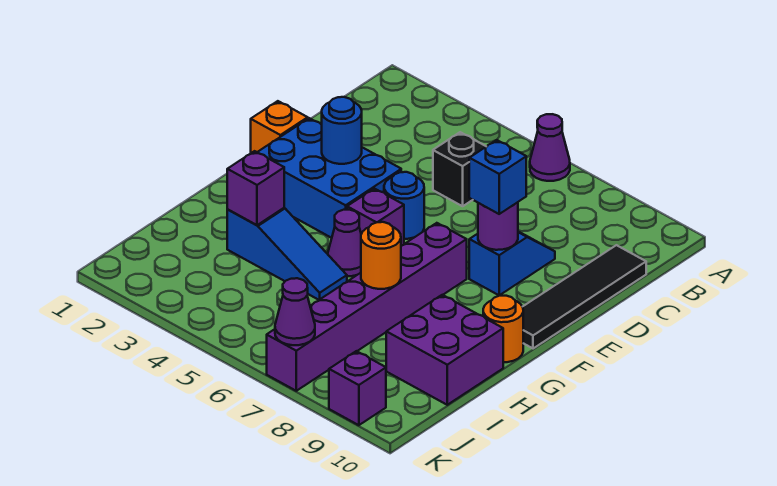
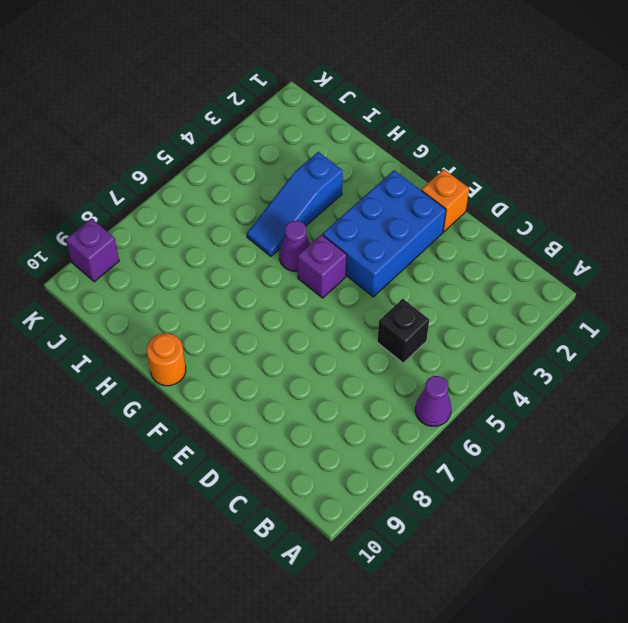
none -> black tile C10:F10 level 1
none -> blue slope D8:E8 level 1 top E
none -> blue round brick E5 level 1

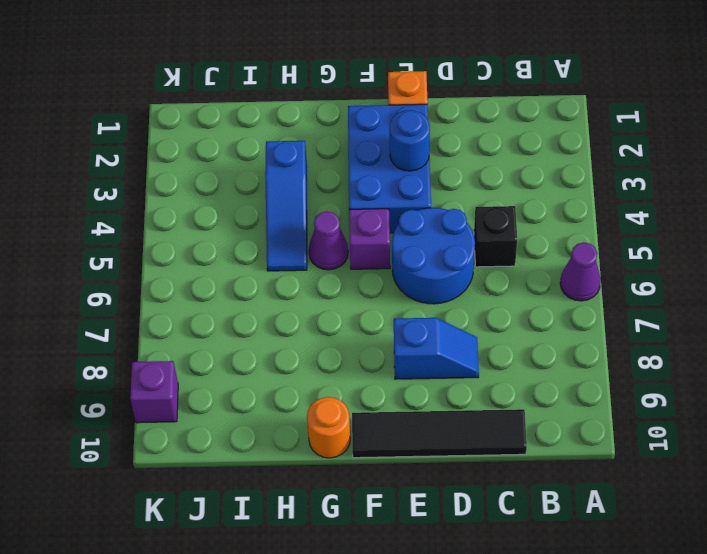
blue round brick D5:E6 level 1 -> blue round brick E5 level 1
none -> purple brick F7:K7 level 1
none -> purple brick H9:I10 level 1
none -> purple round brick E8 level 2

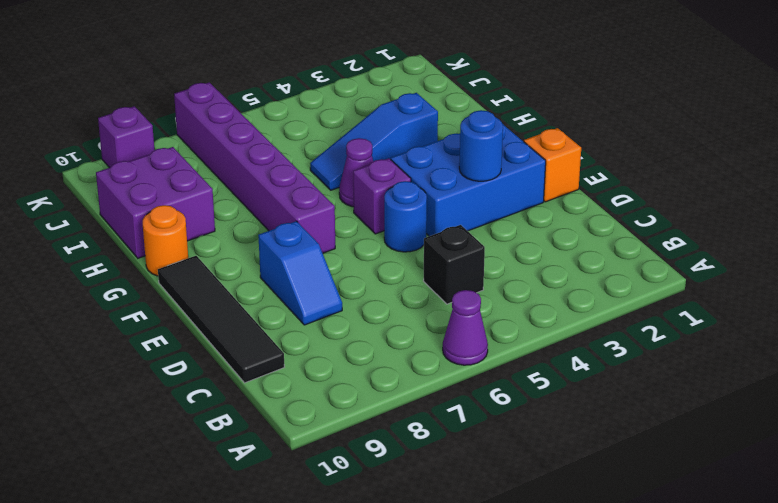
none -> purple round brick E8 level 2
none -> purple brick H3 level 2
none -> orange round brick H7 level 2

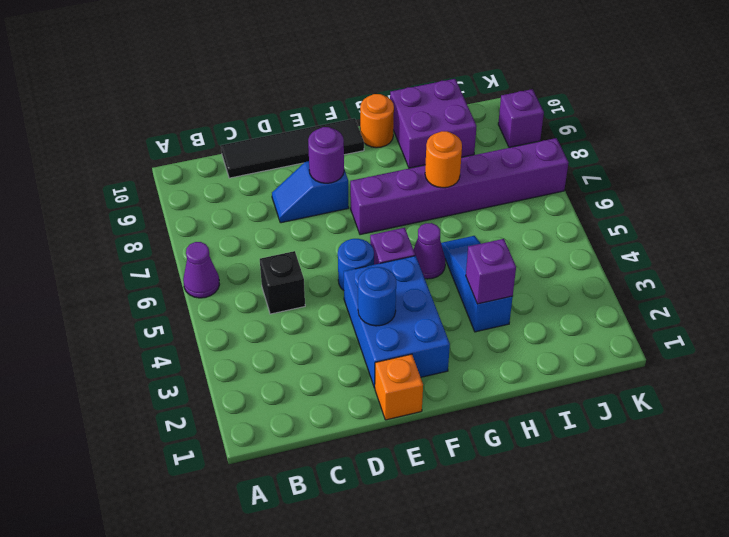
none -> purple cone K7 level 2
none -> blue brick E8 level 3

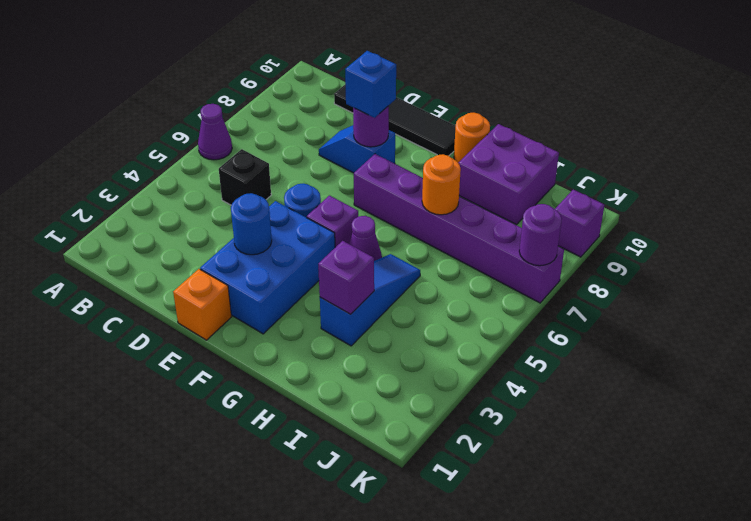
purple round brick K7 level 2 -> purple cone K7 level 2

